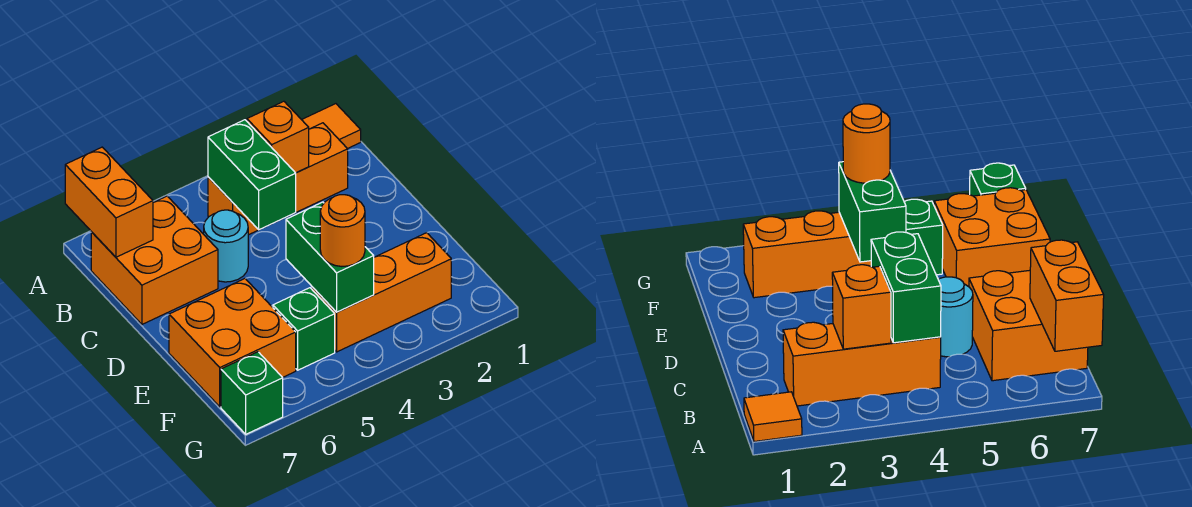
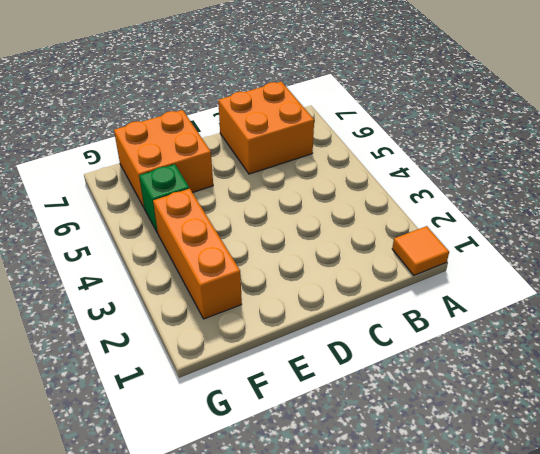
none -> orange brick B2:B4 level 1
none -> cyan round brick C5 level 1
none -> green brick G7 level 1

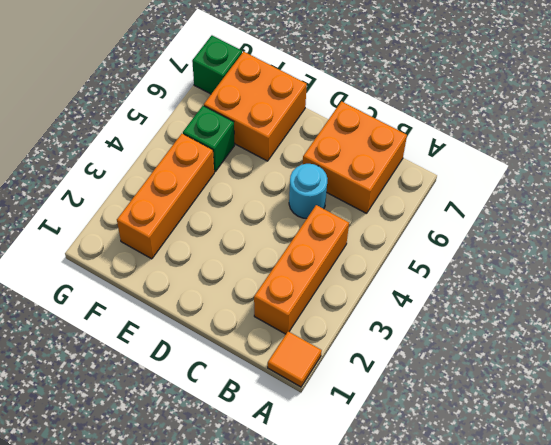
none -> orange brick A7:B7 level 2
none -> orange brick B3 level 2
none -> green brick B4:C4 level 2

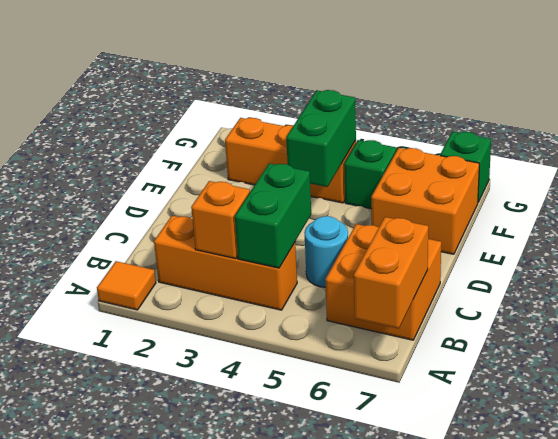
none -> orange round brick F4 level 3

